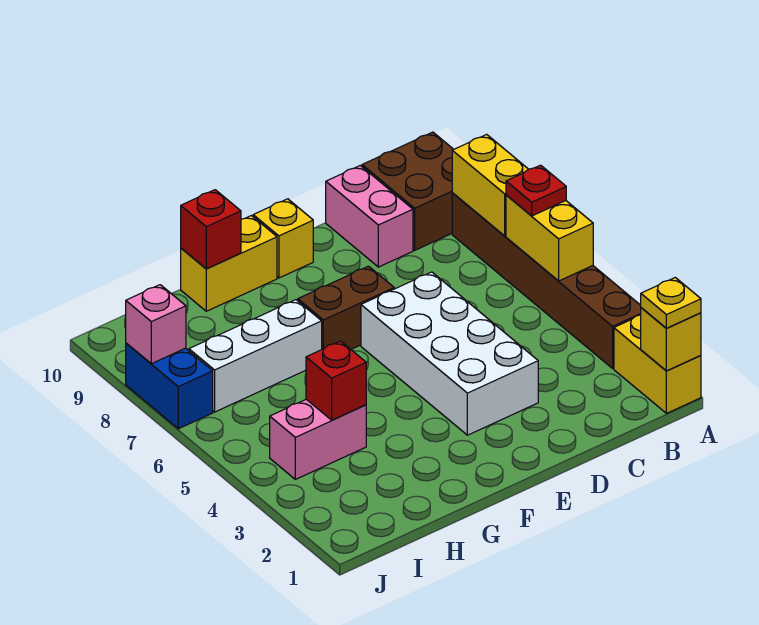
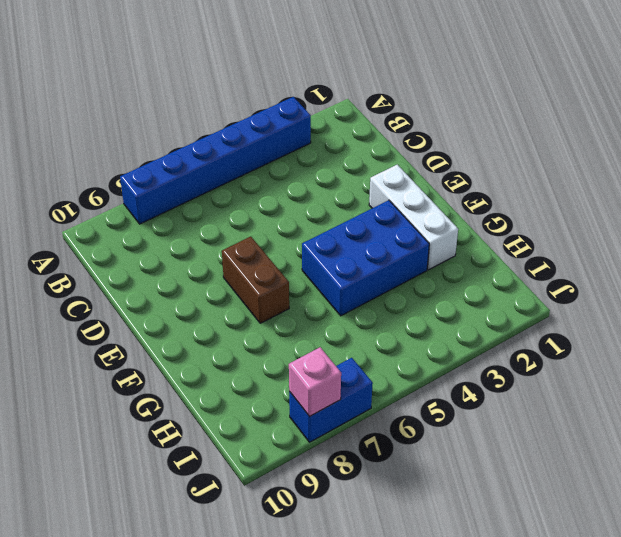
blue brick A3:A8 level 1 -> brown brick A3:A8 level 1
white brick E2:G2 level 1 -> white brick G7:I7 level 1
blue brick F3:G5 level 1 -> none
none -> yellow brick A1:A2 level 1
none -> brown brick A9:B10 level 1
none -> pink brick C9:C10 level 1

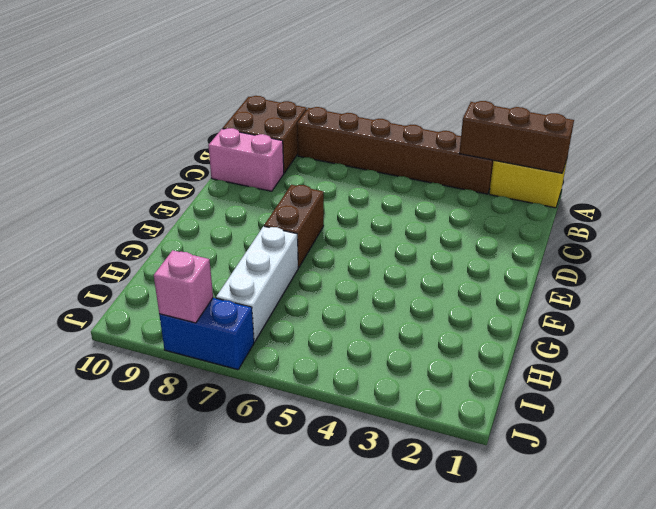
brown brick A1:A3 level 2 -> yellow brick A1 level 2
none -> white brick D3:E6 level 1
none -> yellow brick E10 level 1
none -> yellow brick F10:G10 level 1

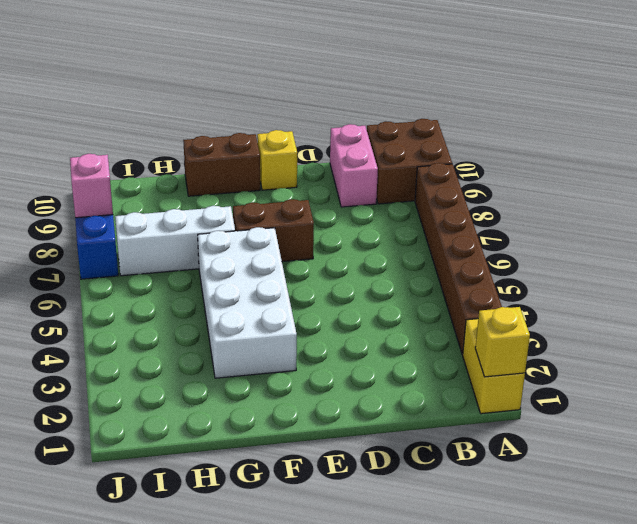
white brick F3:G6 level 1 -> white brick D3:E6 level 1
brown brick F10:G10 level 1 -> yellow brick F10:G10 level 1
none -> pink brick H4:I4 level 1
none -> yellow brick A5:A6 level 2
none -> yellow brick A7:A8 level 2

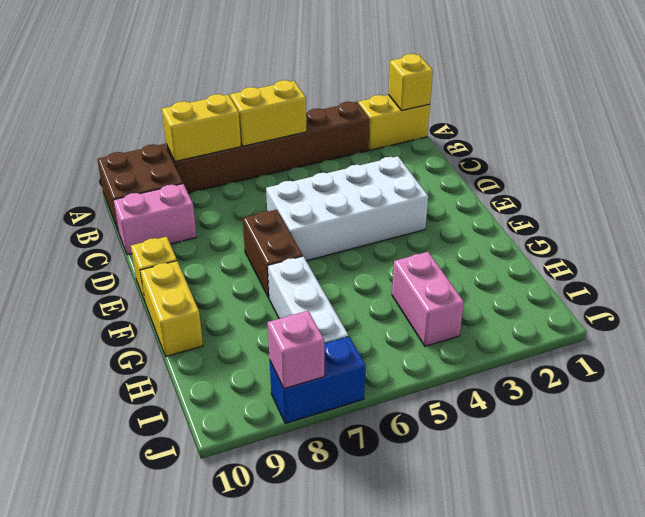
none -> red brick G10 level 2
none -> red brick H4 level 2
none -> yellow plate A1 level 3

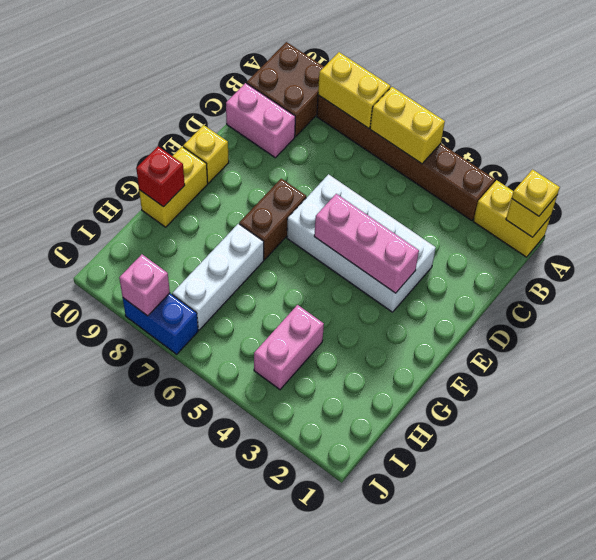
pink brick E3:E5 level 2 -> none
none -> red brick H4 level 2
none -> red plate A6 level 3

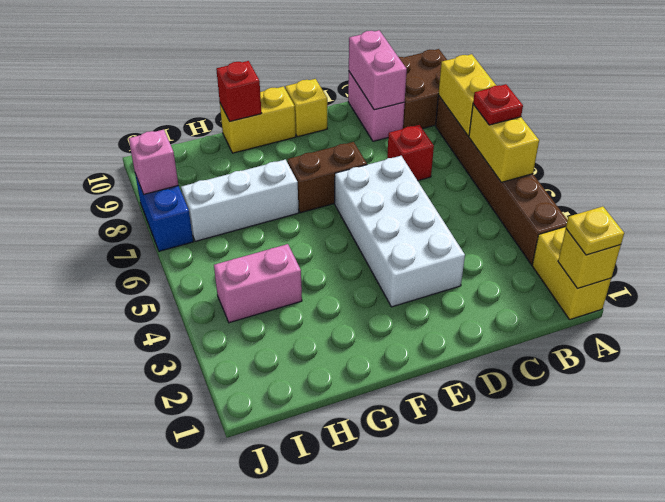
red brick C7 level 1 -> red brick H4 level 2
pink brick C9:C10 level 2 -> none

